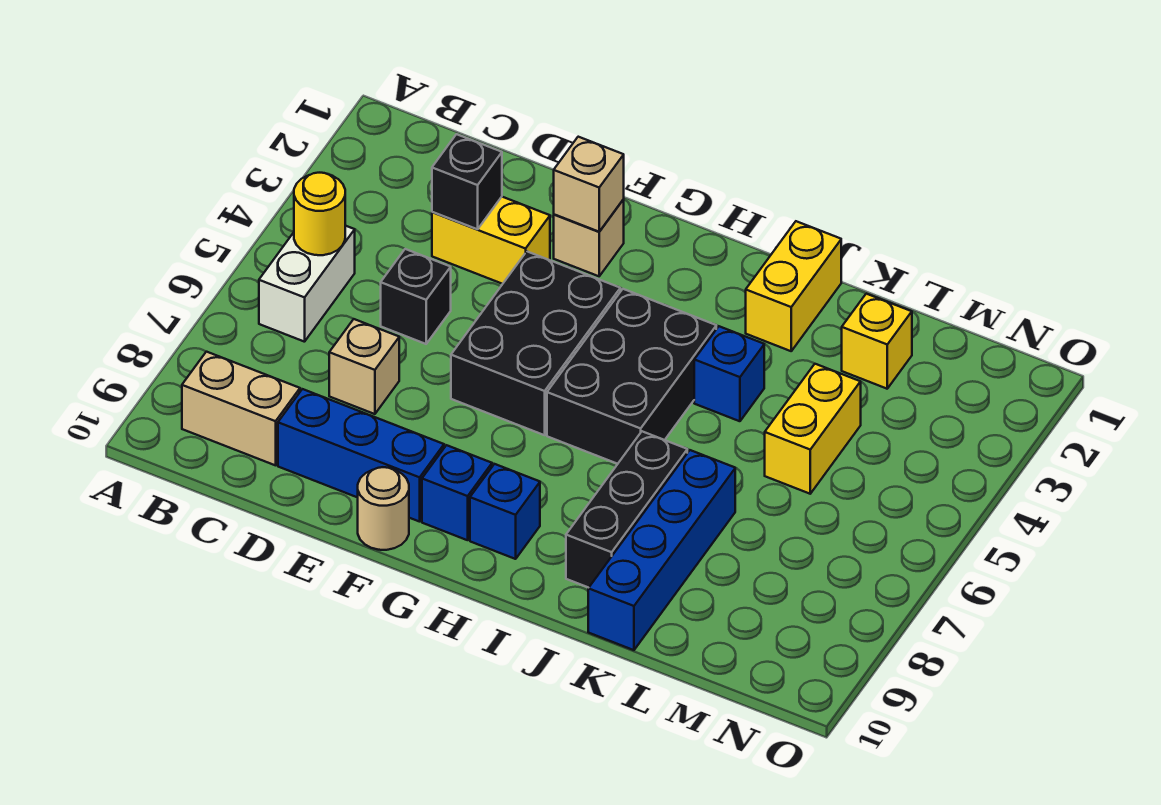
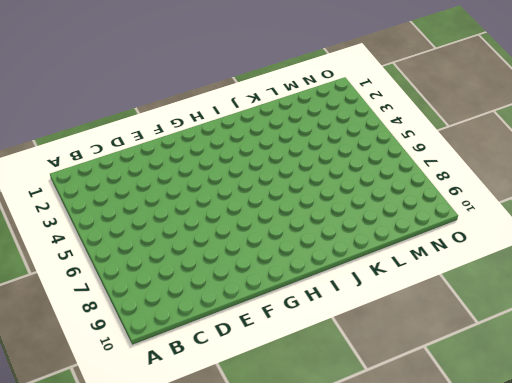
none -> white brick B5:B6 level 1
none -> tan brick B9:C9 level 1
none -> yellow brick D3:E3 level 1

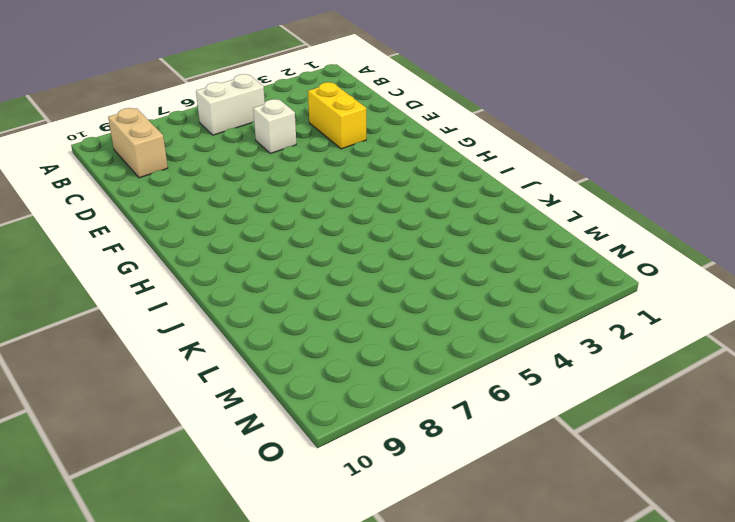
white brick D5 level 1 -> black brick D5 level 1
none -> tan brick D7 level 1
none -> blue brick D9:F9 level 1
none -> tan brick F2 level 1

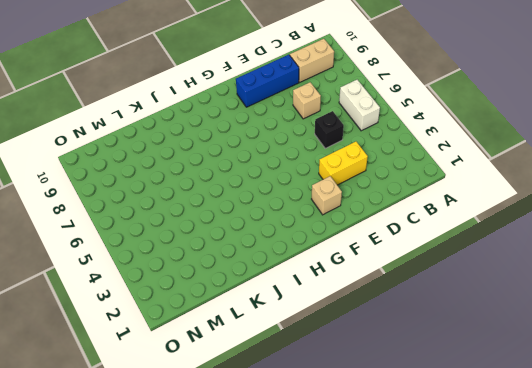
none -> black brick F4:G6 level 1
none -> tan round brick F10 level 1
none -> blue brick G9 level 1

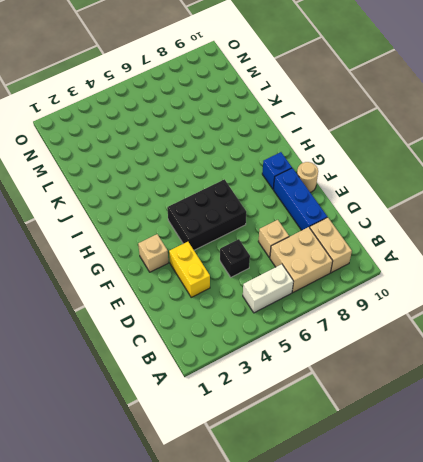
tan brick B7:C8 level 1 -> none
none -> black brick H4:I6 level 1
none -> blue brick H9 level 1
none -> yellow brick J1:J2 level 1

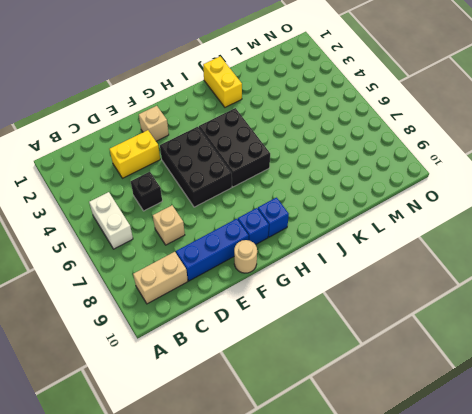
none -> blue brick J4 level 1
none -> black brick J7:J9 level 1
none -> blue brick K7:K10 level 1

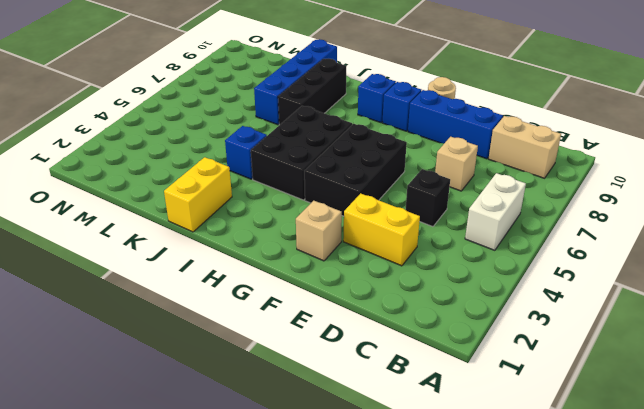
none -> yellow brick L2 level 1
none -> yellow brick L4:L5 level 1
none -> yellow round brick B5 level 2

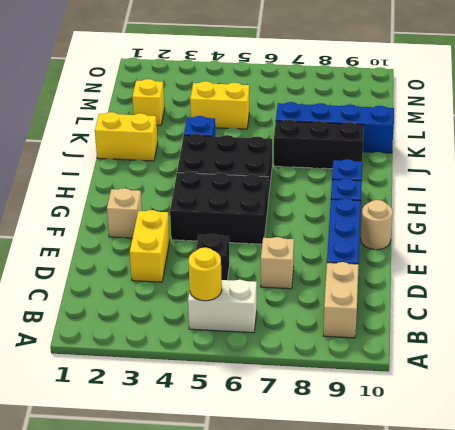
none -> black brick D3 level 2
none -> tan brick F2 level 2

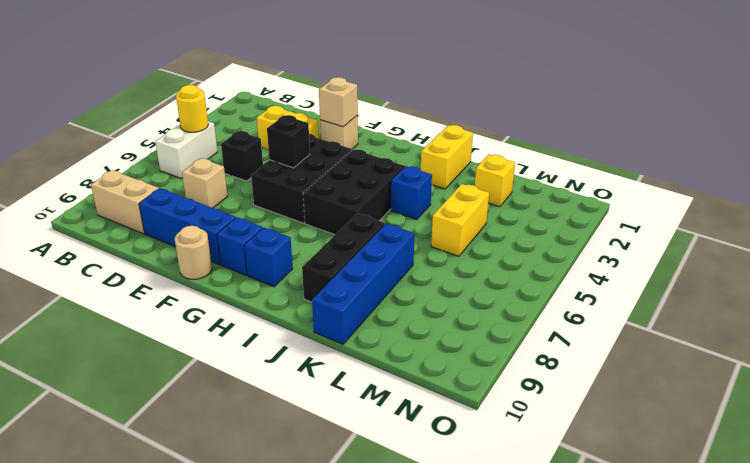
black brick F5 level 2 -> black brick D3 level 2

